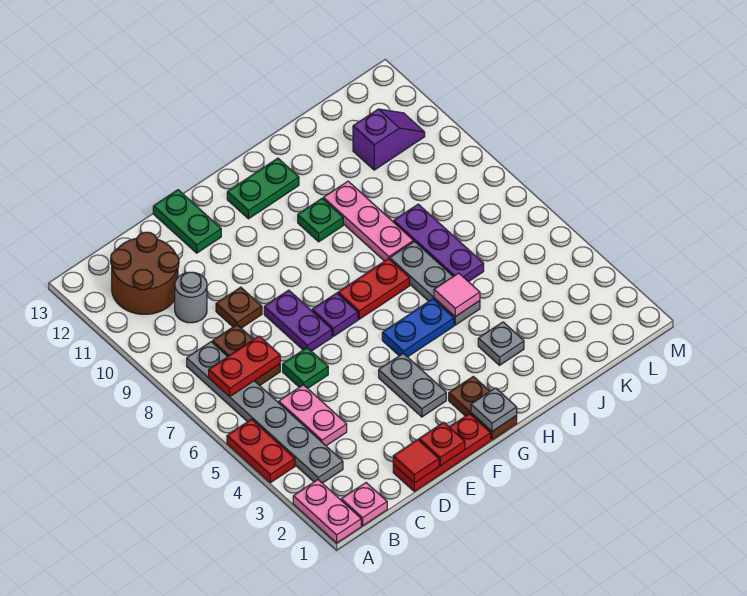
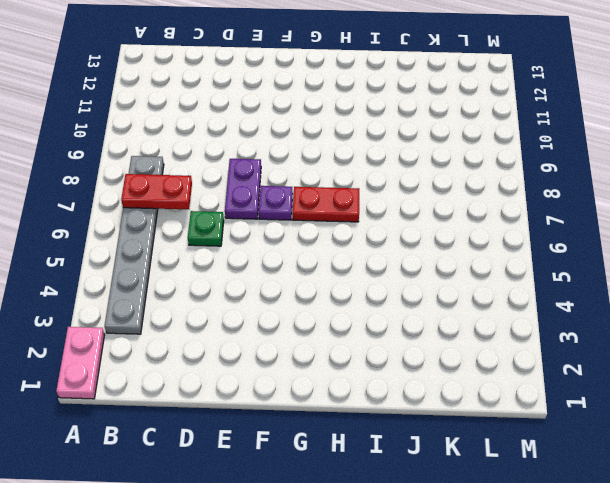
none -> red plate A4:A5 level 1
none -> pink plate B1 level 1
none -> brown round brick B11:C12 level 1
none -> pink plate C4:C5 level 1

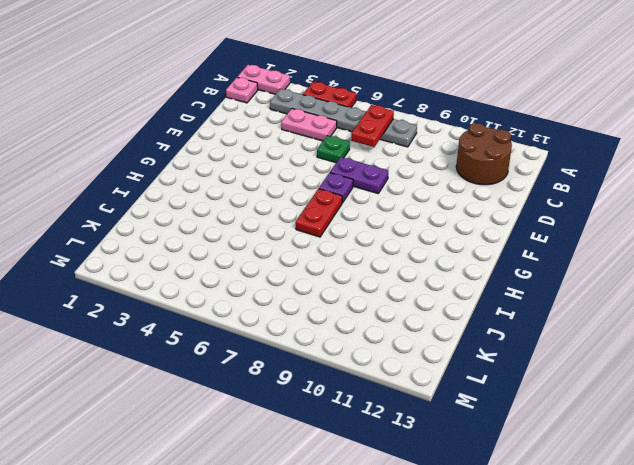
none -> brown plate C7:C8 level 1
none -> grey round brick C10 level 1
none -> red plate D1:F1 level 1
none -> brown plate D9 level 1

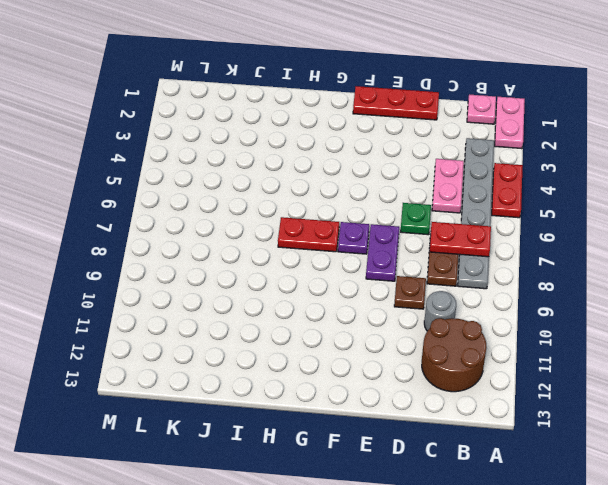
none -> green plate E12:E13 level 1
none -> grey plate F3:F4 level 1
none -> brown plate G1:G2 level 1
none -> blue plate G5:H5 level 1

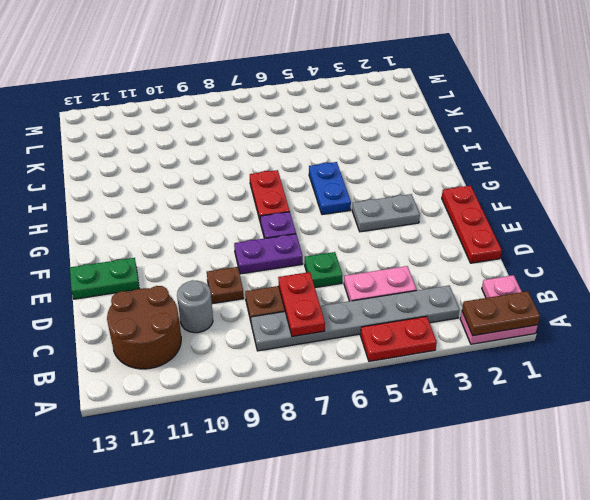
brown plate A1:A2 level 2 -> brown plate G1:G2 level 1
none -> green plate G12:H12 level 1
none -> green plate H10 level 1
none -> grey plate I3 level 1
none -> grey plate I5:I7 level 1

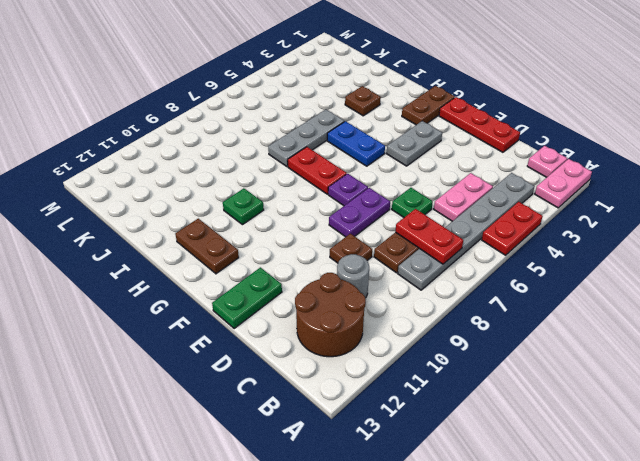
brown plate G12:H12 level 1 -> green plate G12:H12 level 1
brown plate I3 level 1 -> grey plate I3 level 1
none -> pink plate I8:I10 level 1
none -> purple plate J6:J8 level 1
none -> purple slope K11:L11 level 1 top K
none -> red tile D1 level 2

